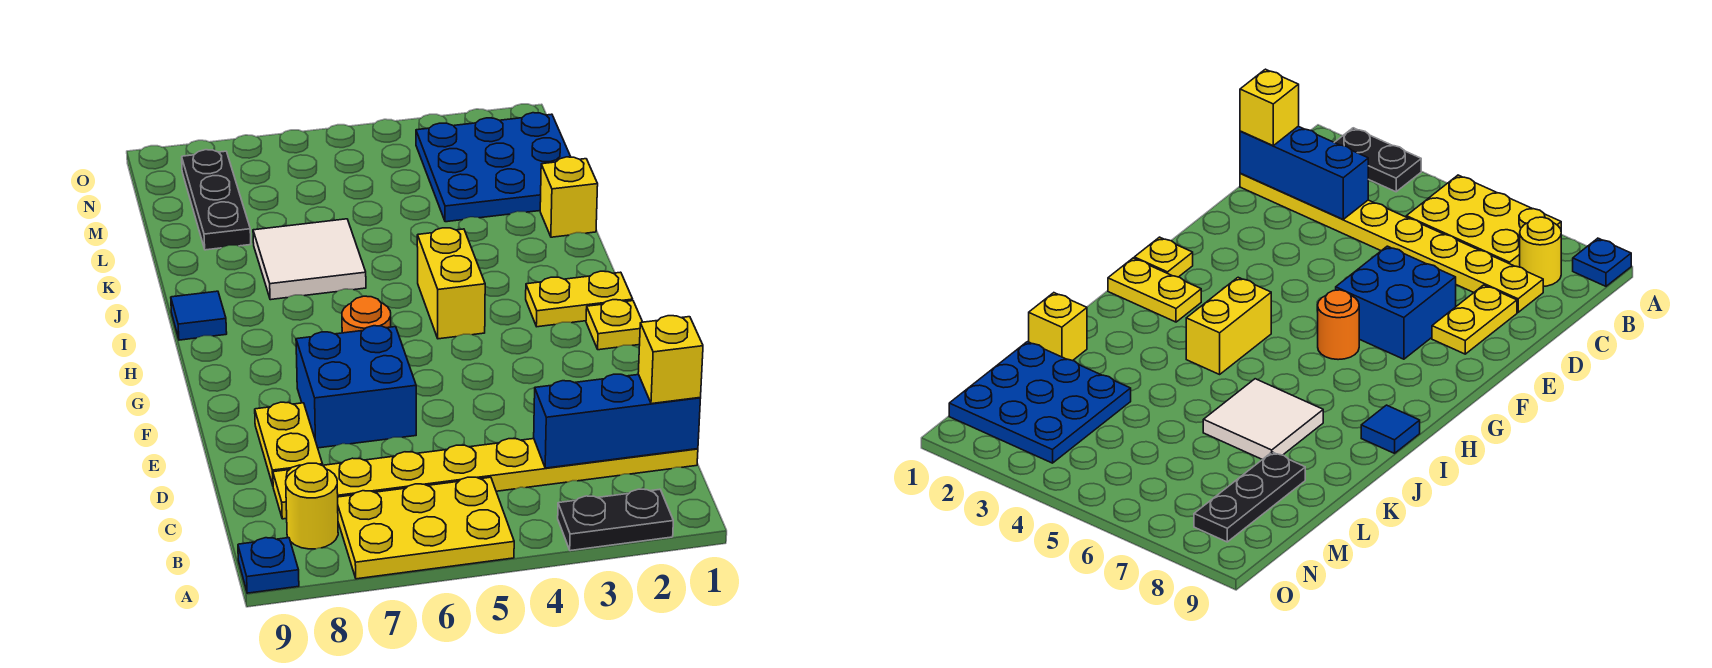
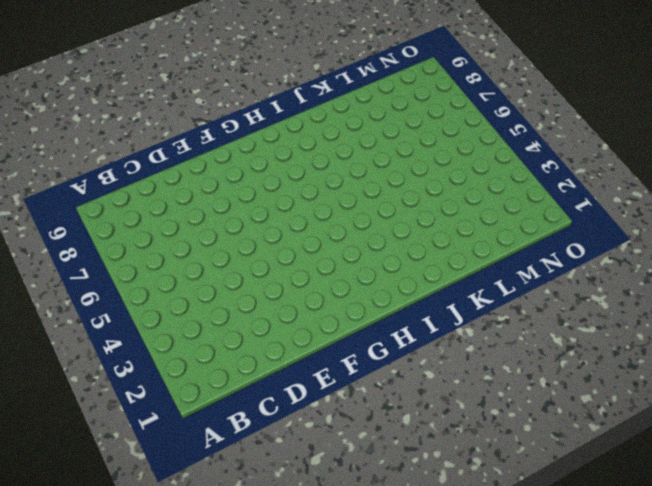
none -> black plate A2:A3 level 1
none -> yellow plate A5:B7 level 1
none -> blue plate A9 level 1

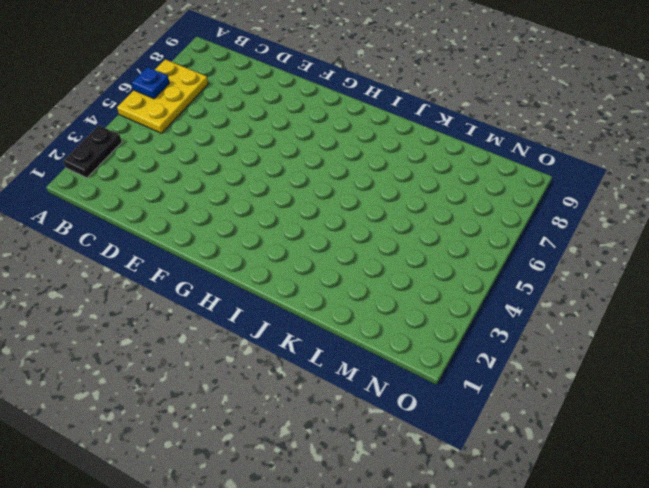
blue plate A6 level 2 -> blue plate A9 level 1
none -> yellow round brick B8 level 1
none -> yellow plate C1:C8 level 1
none -> yellow plate D8:E8 level 1

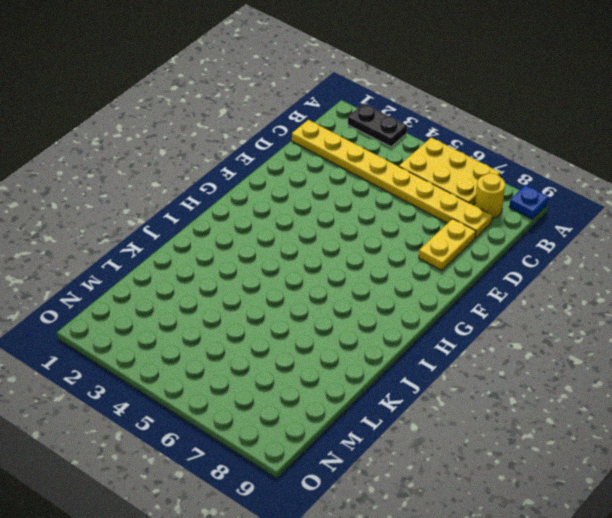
none -> blue brick E6:F7 level 1
none -> yellow plate G1 level 1
none -> orange round brick G6 level 1

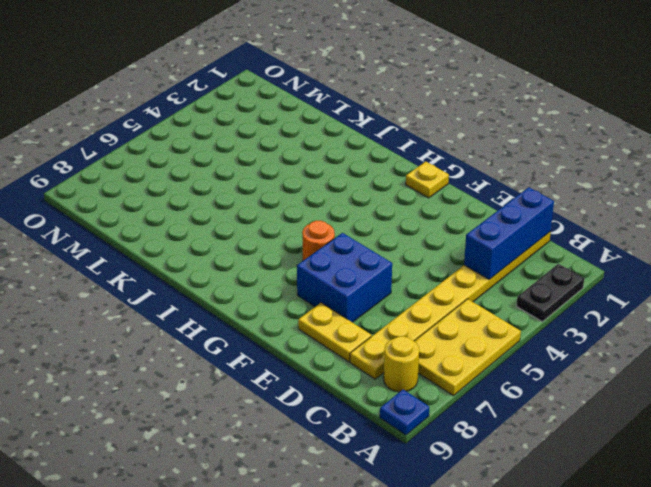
none -> yellow plate H1:H2 level 1
none -> yellow brick H4:I4 level 1
none -> blue tile I9 level 1

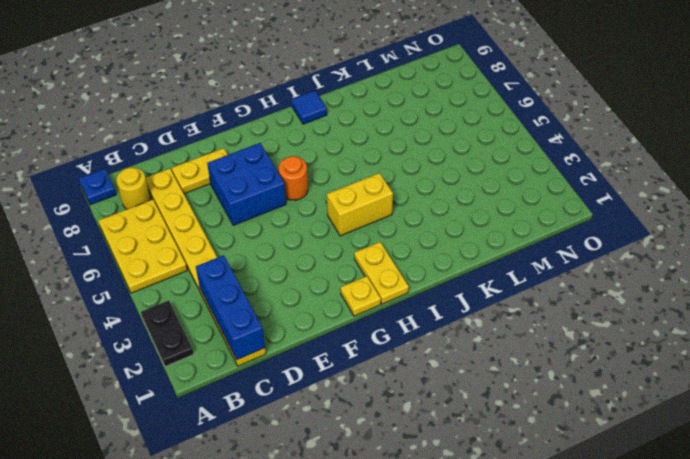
none -> white tile J6:K7 level 1
none -> yellow brick K1 level 1
none -> blue plate L1:N3 level 1

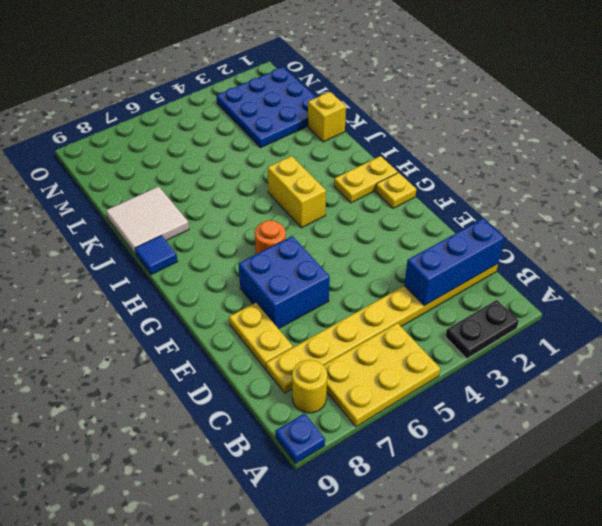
white tile J8:K9 level 1 -> white tile J6:K7 level 1
none -> black plate L8:N8 level 1
none -> yellow brick C1 level 3

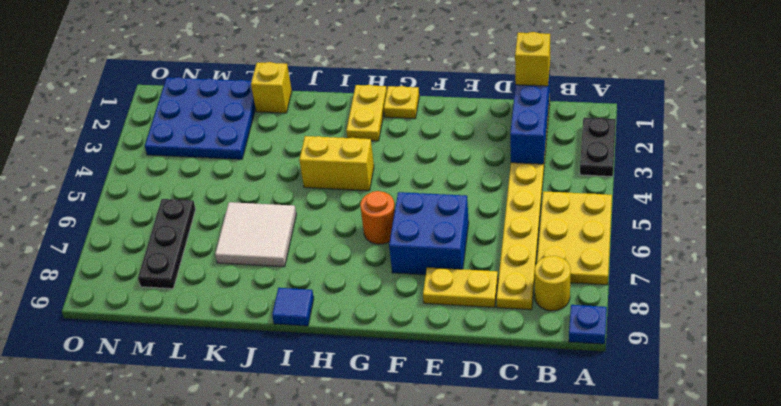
black plate M6:M8 level 1 -> black plate L8:N8 level 1

